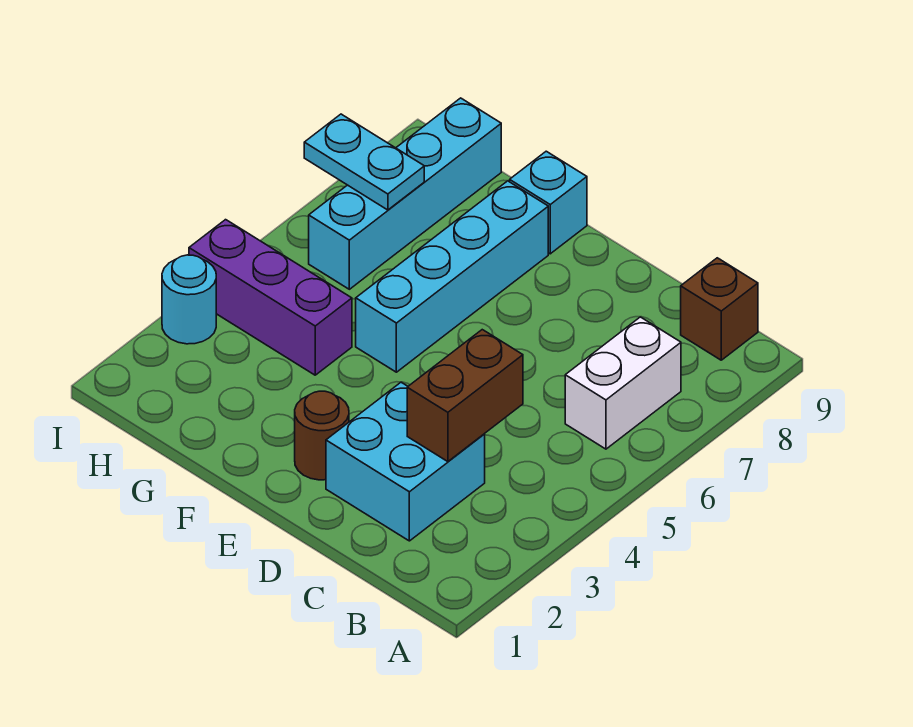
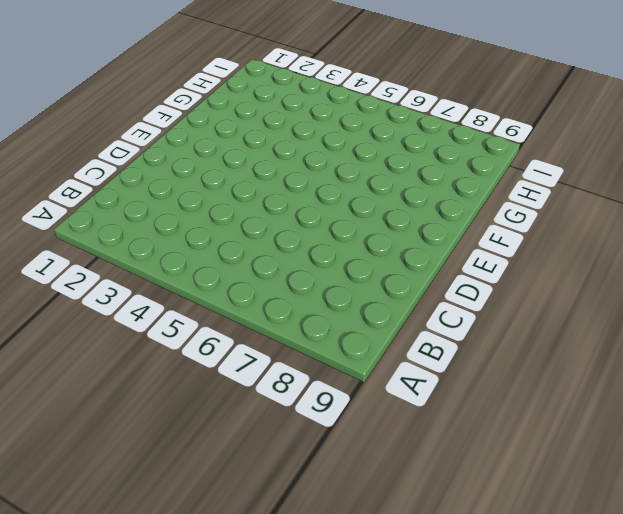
none -> white brick B6:B7 level 1
none -> brown brick B9 level 1

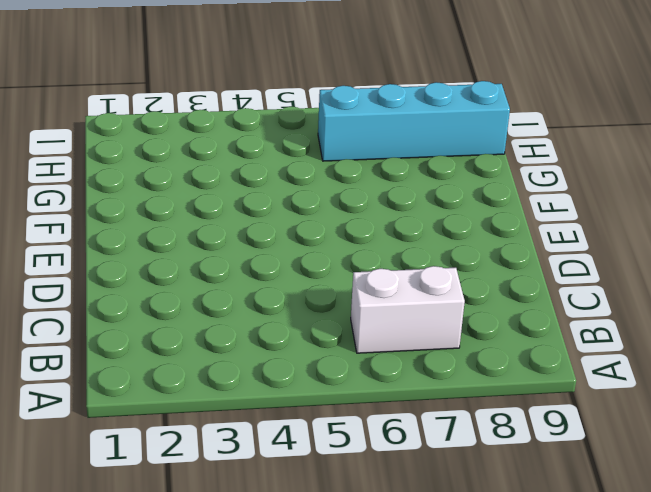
none -> brown brick B9 level 1
none -> cyan brick C2:D3 level 1

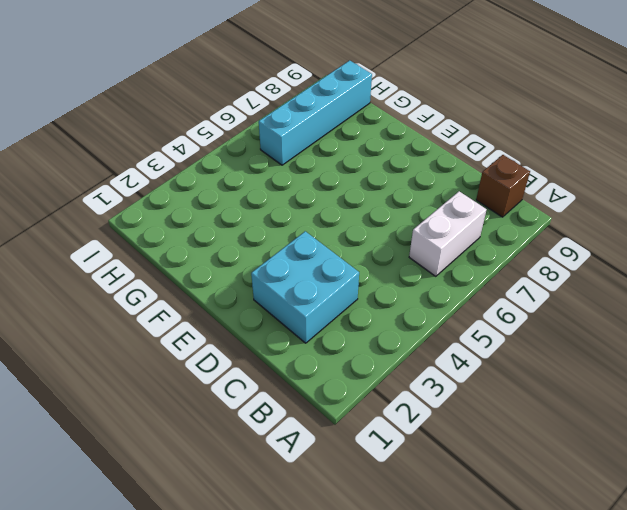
none -> brown round brick E2 level 1
none -> cyan brick F5:F8 level 1

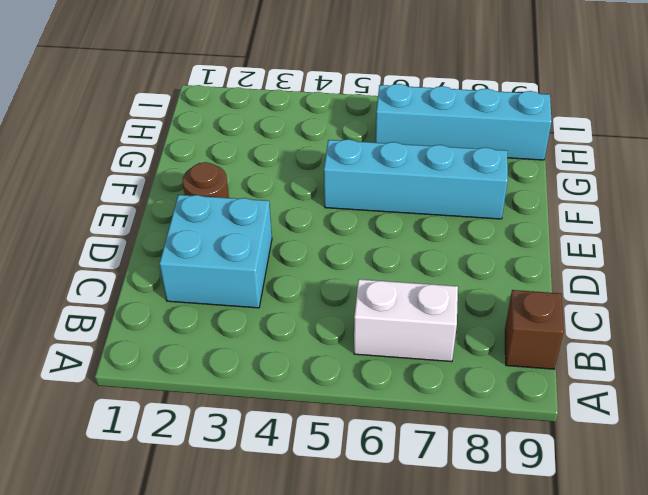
none -> cyan brick F9 level 1
none -> purple brick G4:I4 level 1

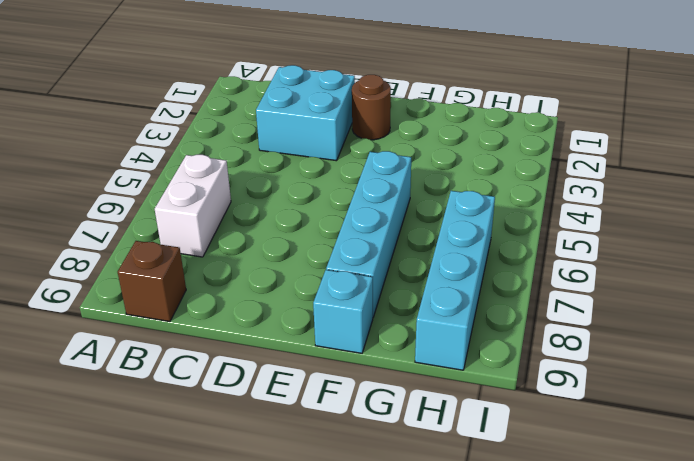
none -> purple brick G4:I4 level 1
none -> cyan round brick I3 level 1

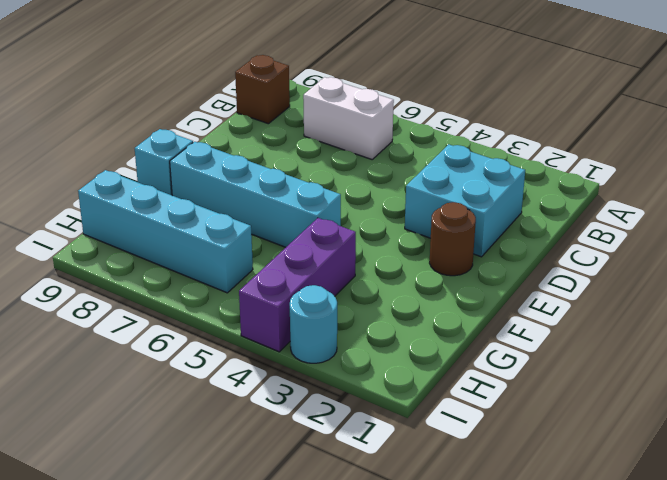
none -> brown brick C3:C4 level 2
none -> cyan plate H7:I7 level 2

